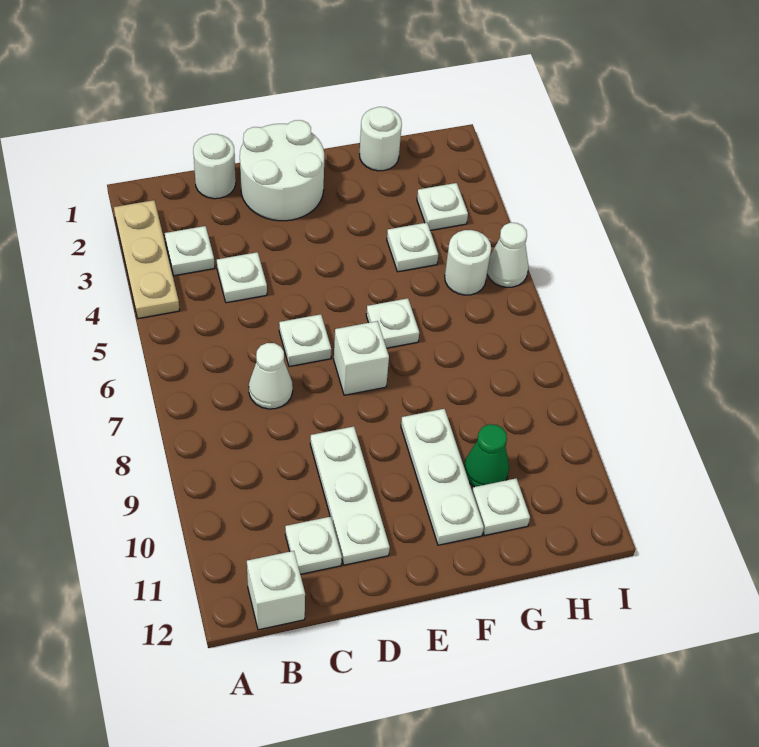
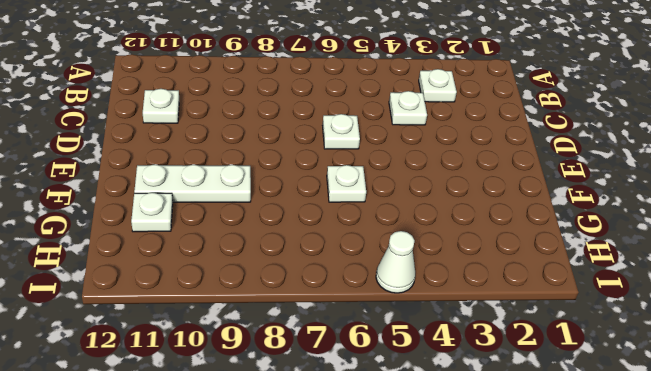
none -> tan plate A2:A4 level 1
none -> white brick B12 level 1
none -> white round brick C1 level 1

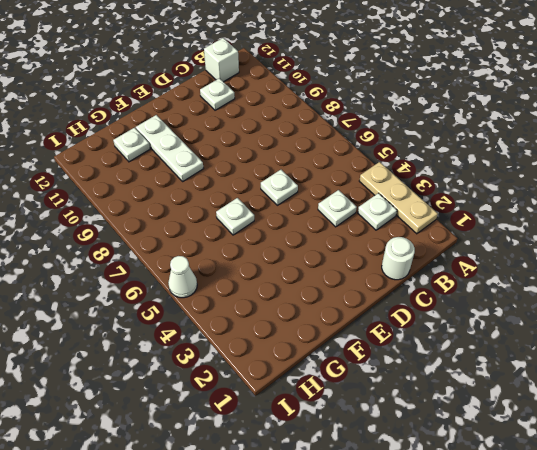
none -> white cone C7 level 1
none -> white round brick D1:E2 level 1
none -> white plate D9:D11 level 1

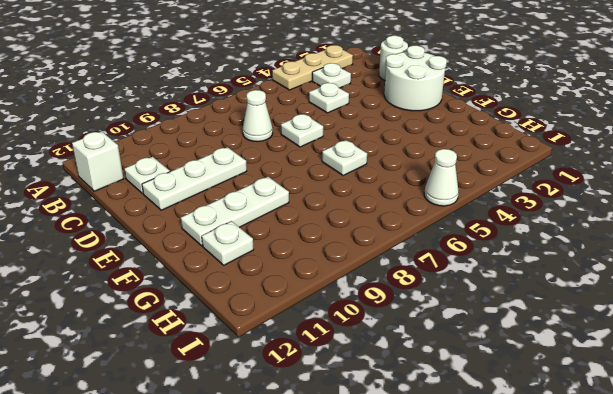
none -> white brick E7 level 1
none -> white round brick G1 level 1
none -> white plate G4 level 1

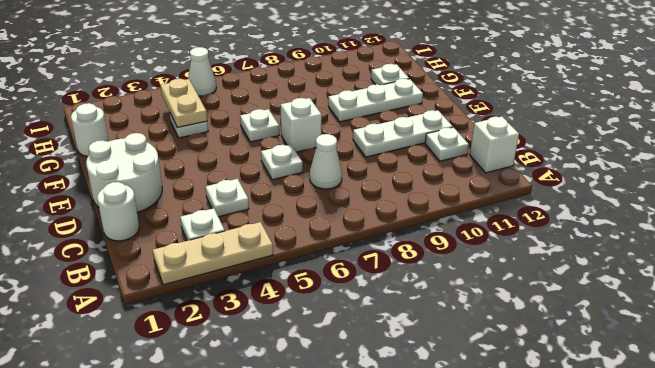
tan plate G4:H4 level 2 -> none
none -> green cone G10 level 1
none -> white plate H3 level 1
none -> white round brick H5 level 1

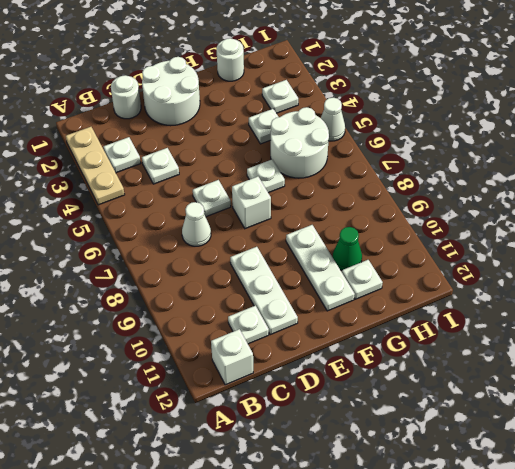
white round brick G5:H6 level 1 -> white round brick H5 level 1

